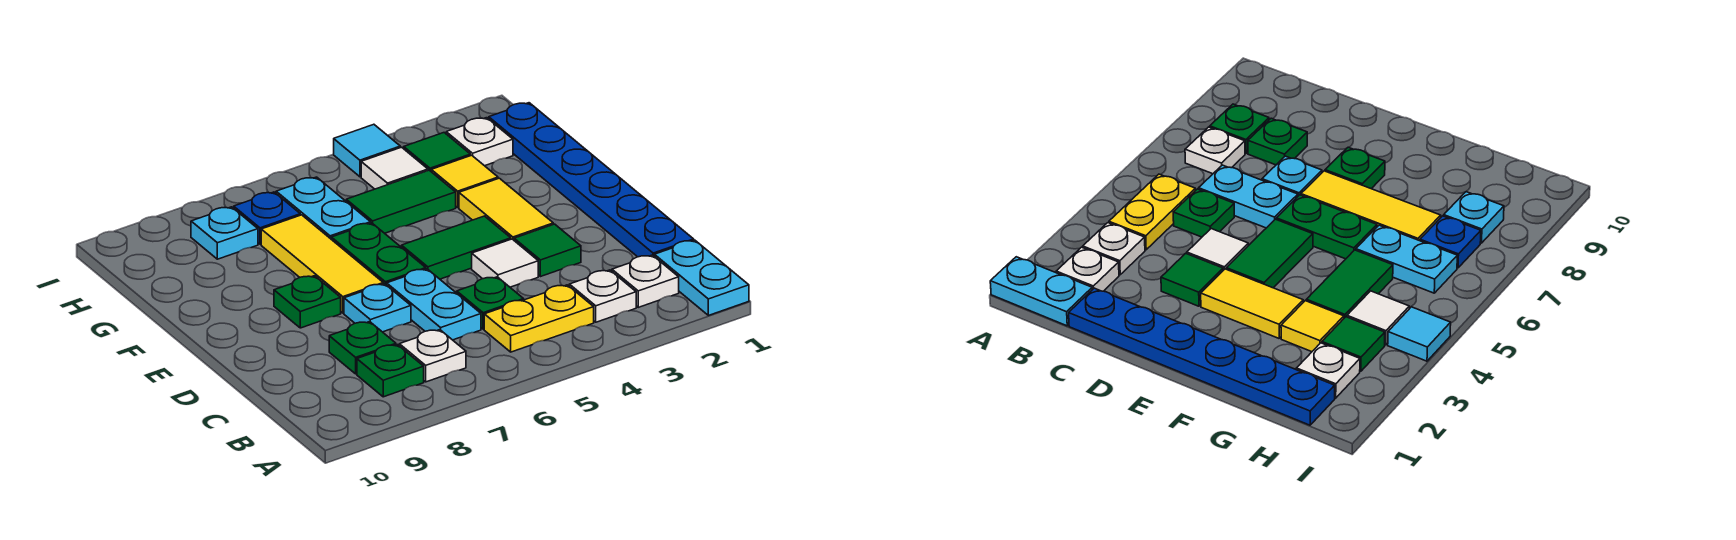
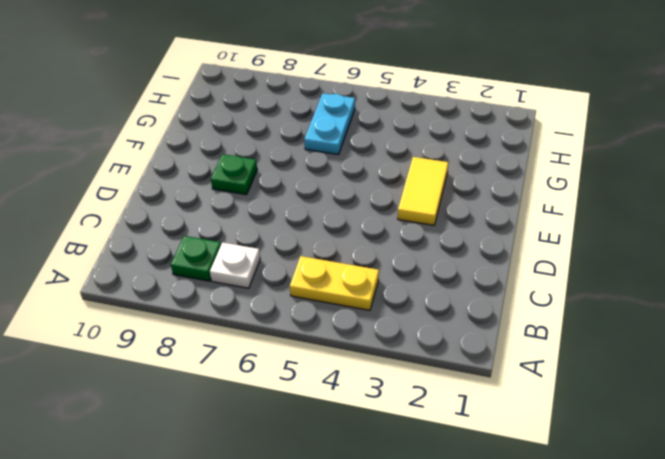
none -> cyan plate A1:B1 level 1
none -> white plate B2 level 1
none -> white plate B3 level 1

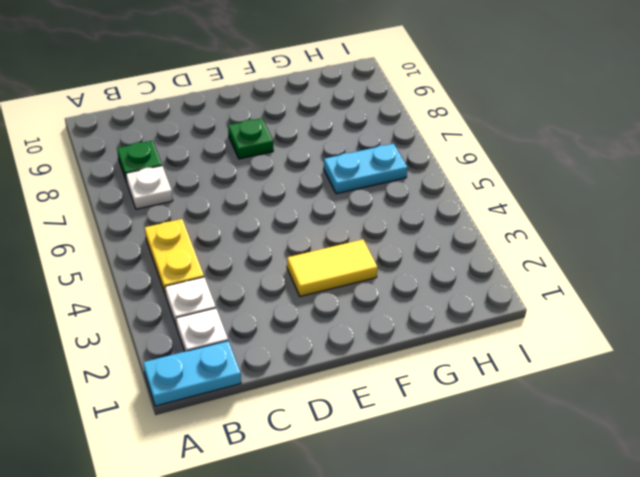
none -> blue plate C1:H1 level 1
none -> green plate C5 level 1
none -> cyan plate C6:D6 level 1

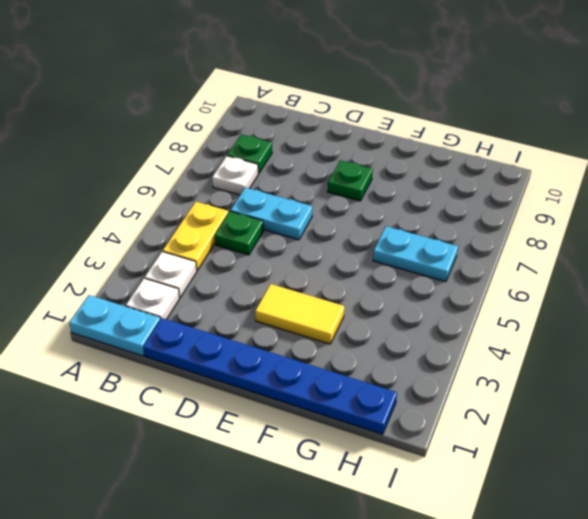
none -> green plate C8 level 1
none -> green tile D3 level 1
none -> white tile D4 level 1

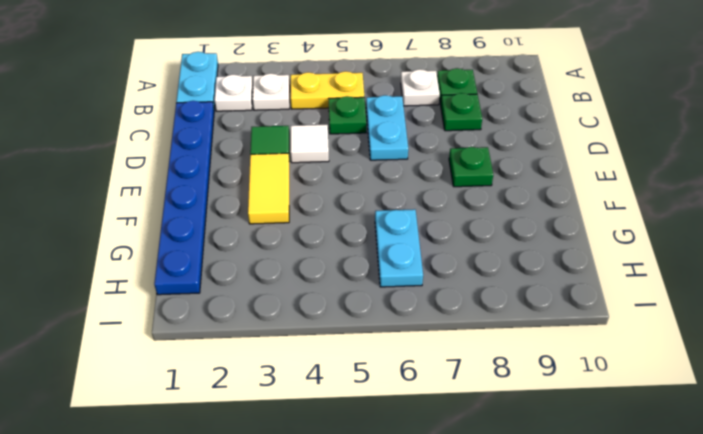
none -> cyan plate D7 level 1
none -> green tile E4:E5 level 1
none -> green plate E6:F6 level 1

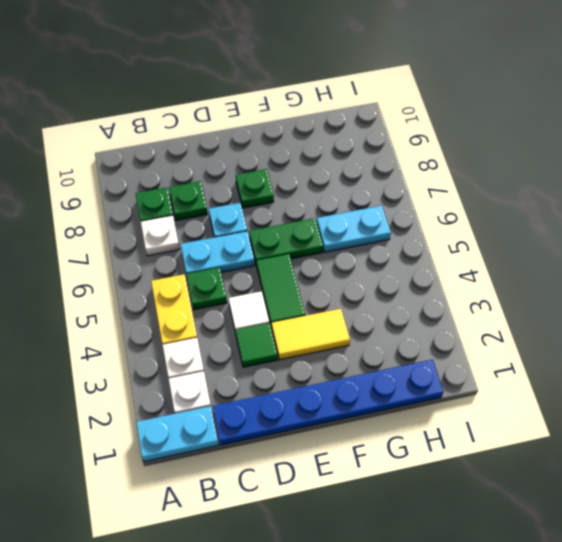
none -> yellow tile E7:G7 level 1
none -> yellow tile G3 level 1
none -> green tile G4:G5 level 1

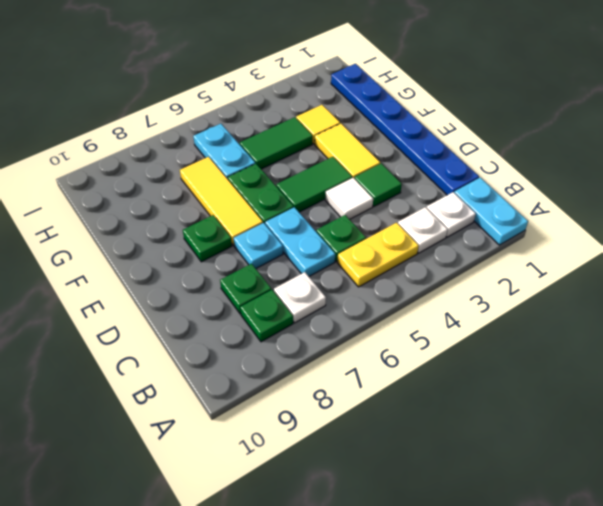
none -> white plate H2 level 1
none -> green tile H3 level 1
none -> white tile H4 level 1

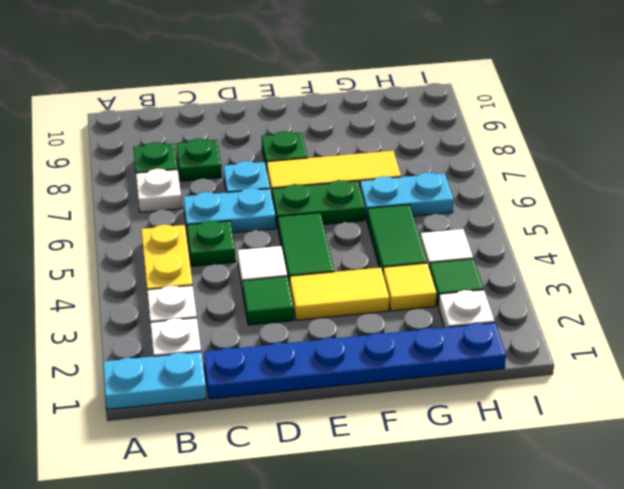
none -> blue plate H7 level 1
none -> cyan plate H8 level 1
none -> cyan tile I4 level 1

